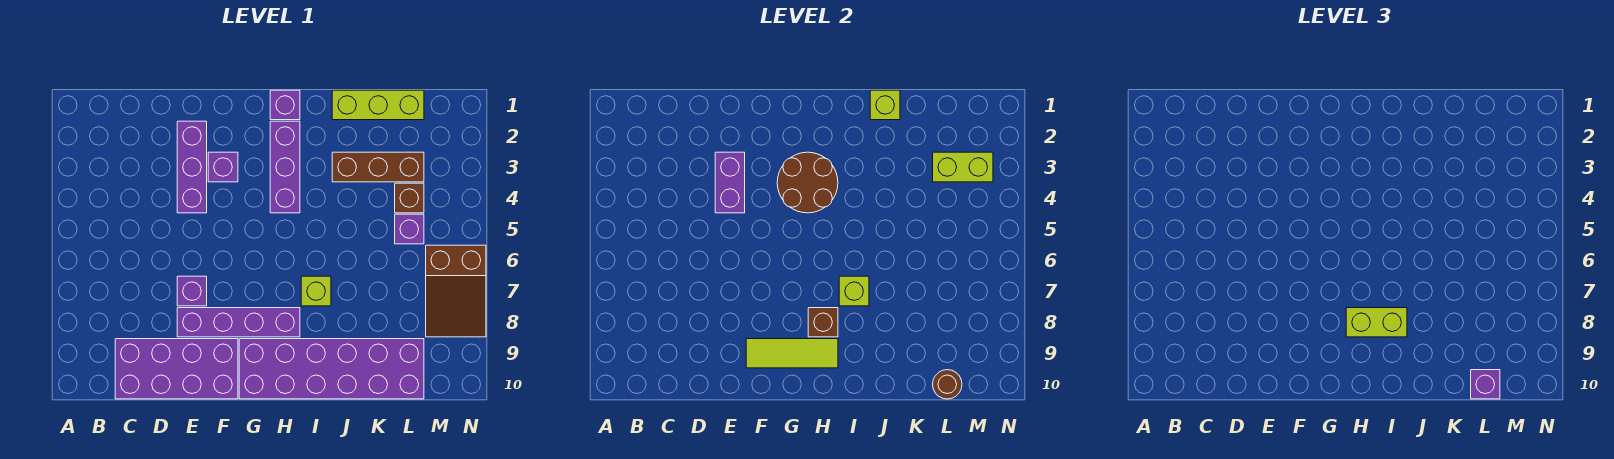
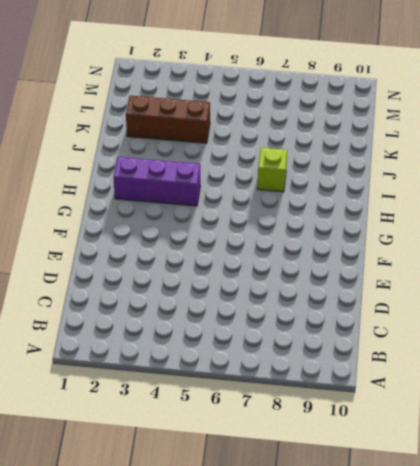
brown brick K2:K4 level 1 -> brown brick J3:L3 level 1
none -> purple brick C9:F10 level 1
none -> purple brick E2:E4 level 1
none -> purple brick E7 level 1

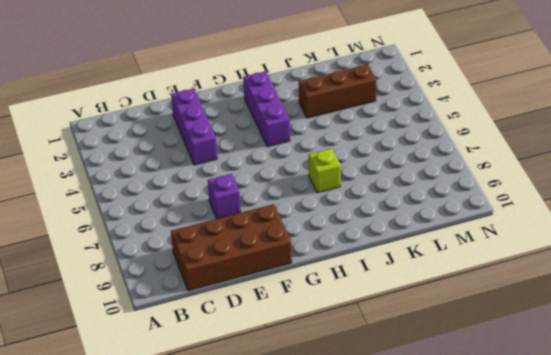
brown brick C9:F10 level 1 -> purple brick C9:F10 level 1
none -> purple brick E8:H8 level 1
none -> purple brick F3 level 1
none -> purple brick G9:L10 level 1

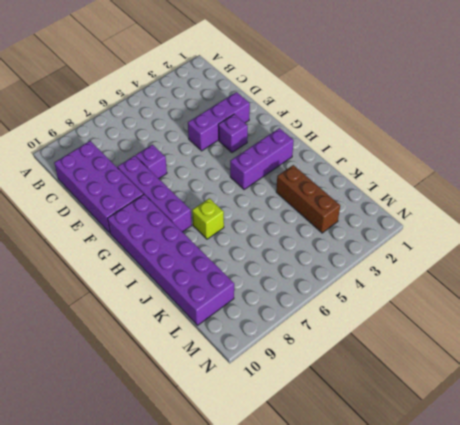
none -> purple brick H1 level 1
none -> lime brick J1:L1 level 1
none -> brown brick L4 level 1

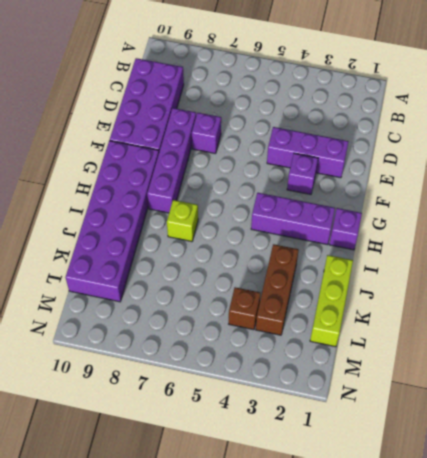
none -> purple brick L5 level 1
none -> brown slope M6:N8 level 1 top 6
none -> purple brick E3:E4 level 2

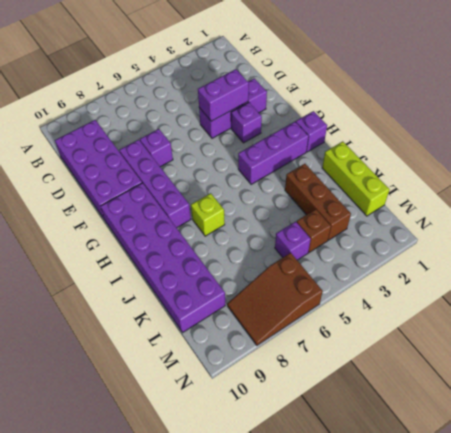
none -> lime tile F9:H9 level 2
none -> brown round brick G3:H4 level 2
none -> brown brick H8 level 2

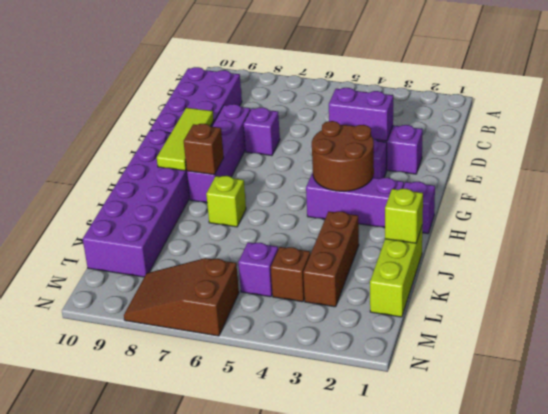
none -> lime brick I7 level 2
none -> lime brick L3:M3 level 2
none -> brown round brick L10 level 2

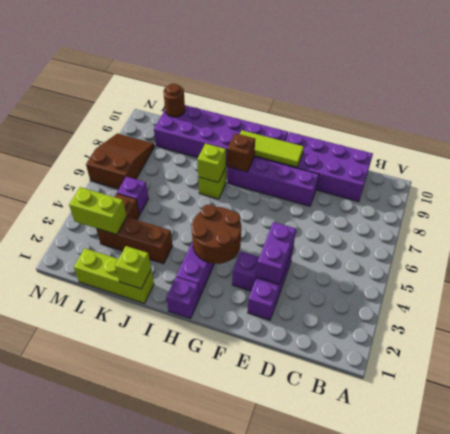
none -> purple brick E7 level 1
none -> lime brick H8:I8 level 3
none -> purple brick L10 level 3

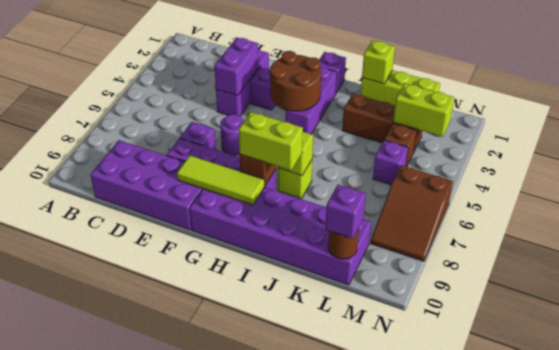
purple round brick F6 level 1 -> none

